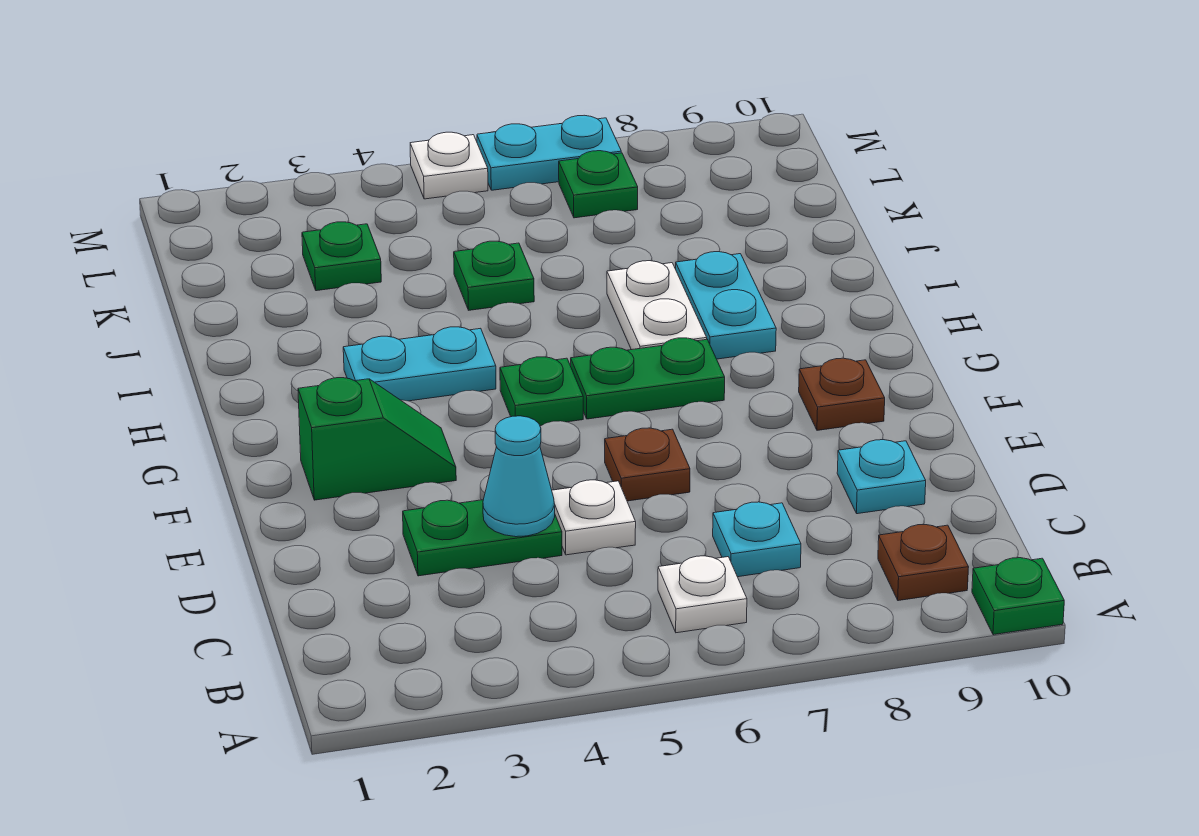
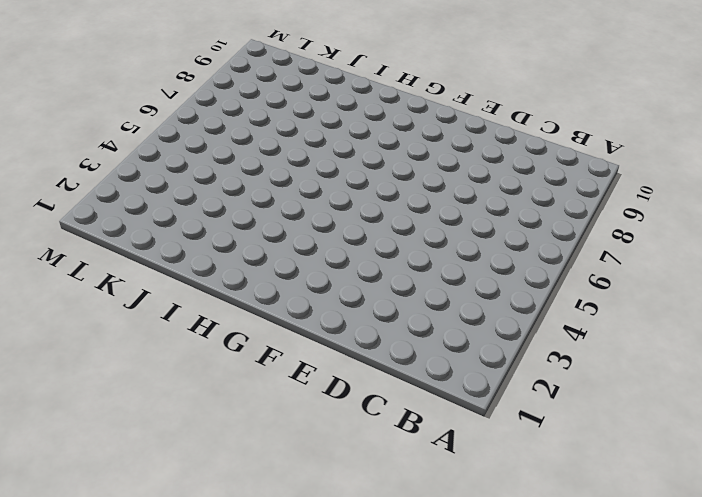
none -> green plate A10 level 1
none -> white plate B6 level 1
none -> brown plate B9 level 1

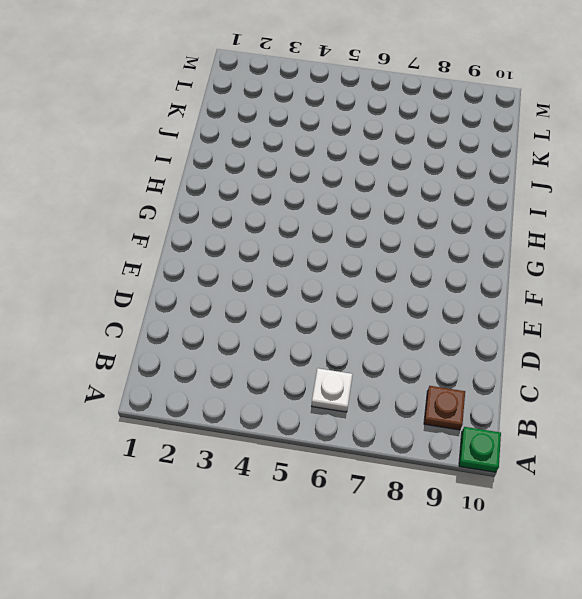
none -> cyan plate C7 level 1
none -> green plate D3:D4 level 1
none -> white plate D5 level 1

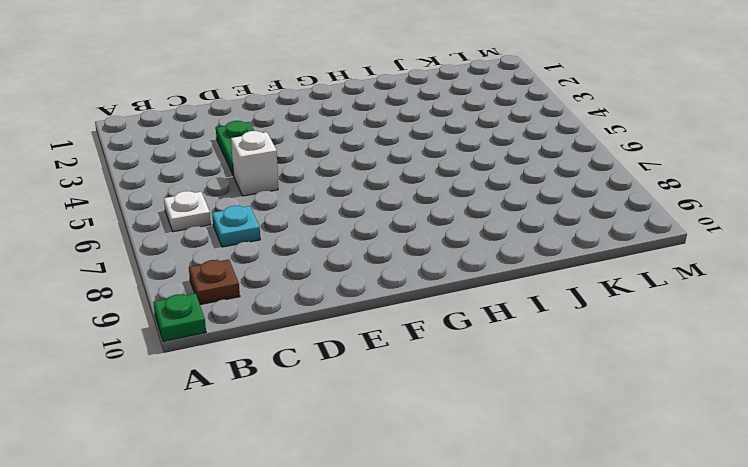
white brick D5 level 1 -> white plate D5 level 1
none -> cyan plate D9 level 1
none -> brown plate E6 level 1
none -> green slope F2:F3 level 1 top 2

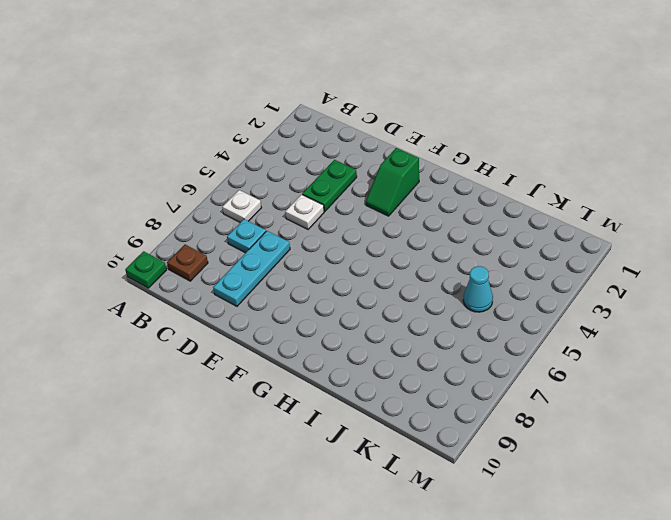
cyan plate D7:D9 level 1 -> cyan plate D9 level 1
cyan cone K5 level 1 -> cyan cone D4 level 2
none -> brown plate E6 level 1
none -> brown plate F9 level 1
none -> green plate G5 level 1

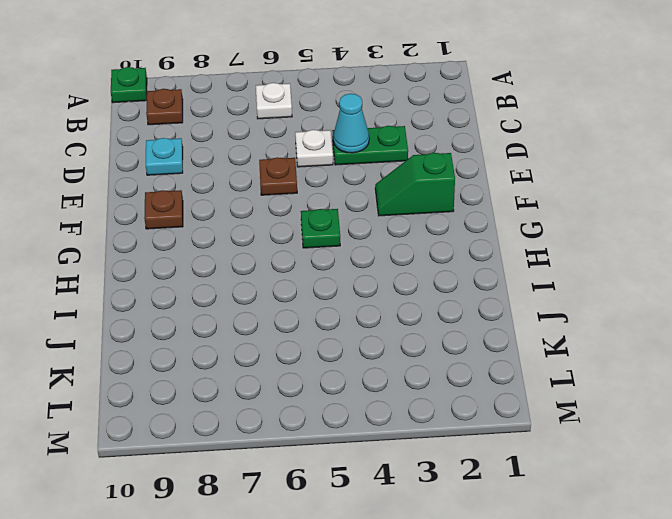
none -> cyan plate C7 level 1
none -> green plate G6:G7 level 1
none -> cyan plate H3:H4 level 1

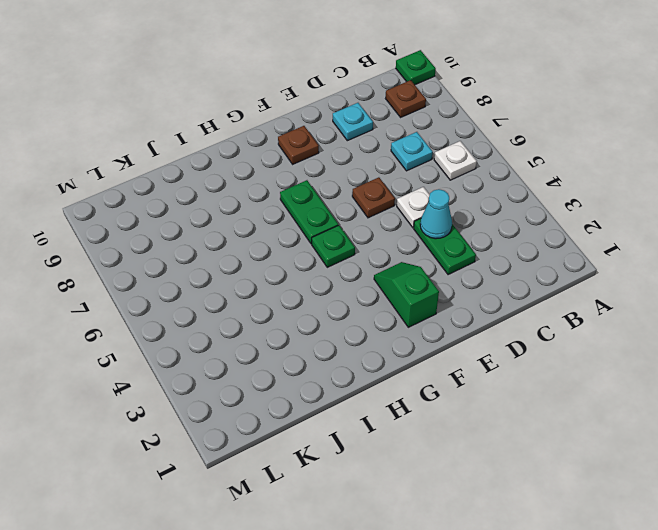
none -> cyan plate H3:H4 level 1
none -> white plate H7:I7 level 1
none -> cyan plate H8:I8 level 1

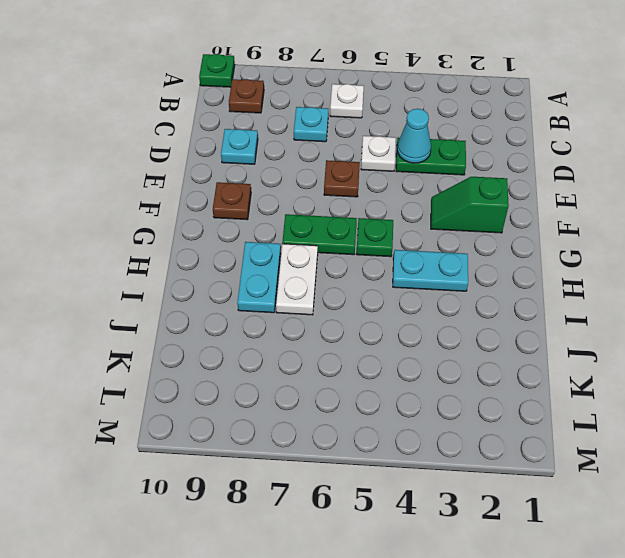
none -> green plate J5 level 1
none -> green plate K3 level 1
none -> green plate L7 level 1

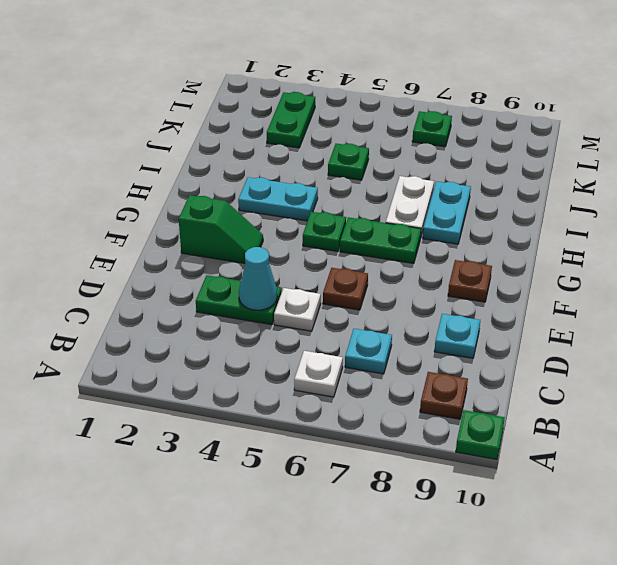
green plate K3:L3 level 1 -> green plate K3 level 1
none -> white plate M5 level 1
none -> cyan plate M6:M7 level 1

